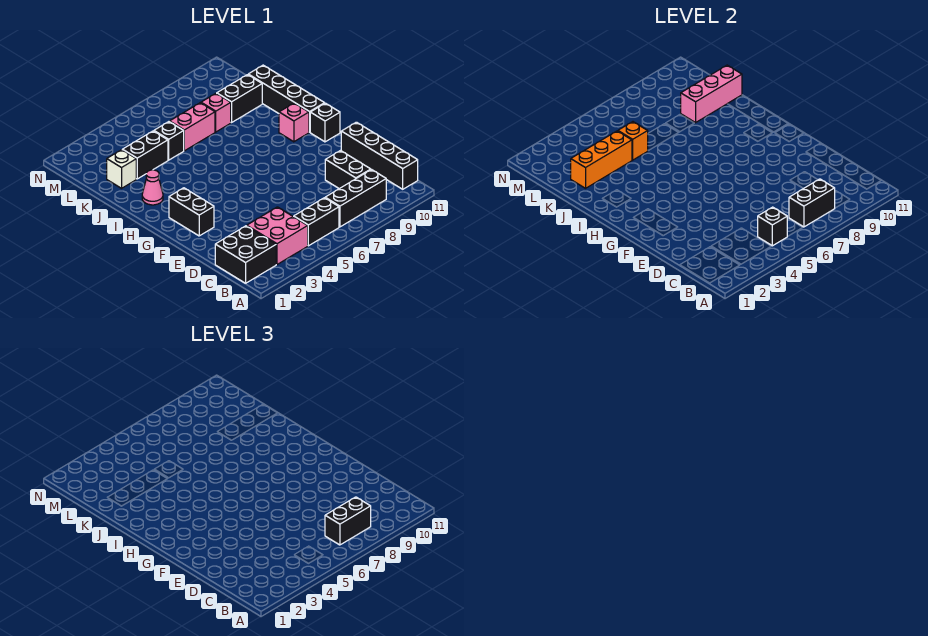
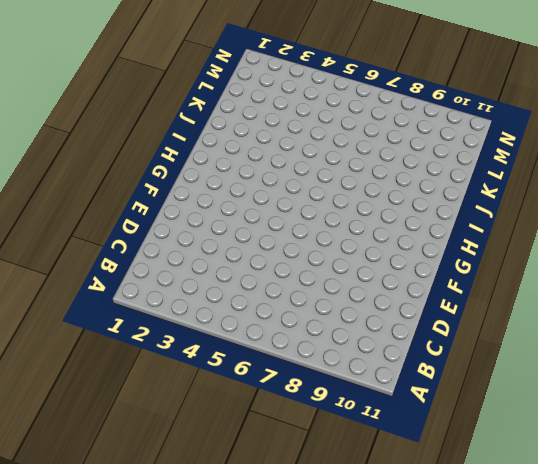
none -> black brick B1:C2 level 1
none -> pink brick B3:C4 level 1
none -> black brick B5:B6 level 1

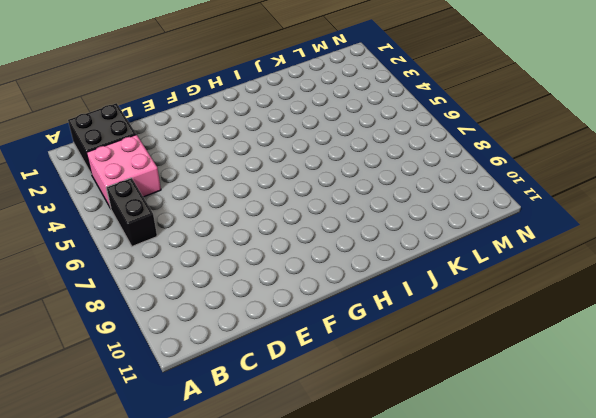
none -> black brick B7:B9 level 1
none -> black brick B11:E11 level 1
none -> black brick C9:D9 level 1

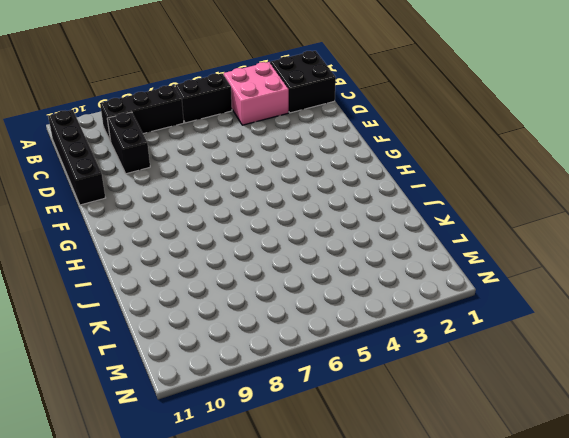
none -> black brick F2:G2 level 1
none -> black brick G11 level 1
none -> pink brick H10 level 1

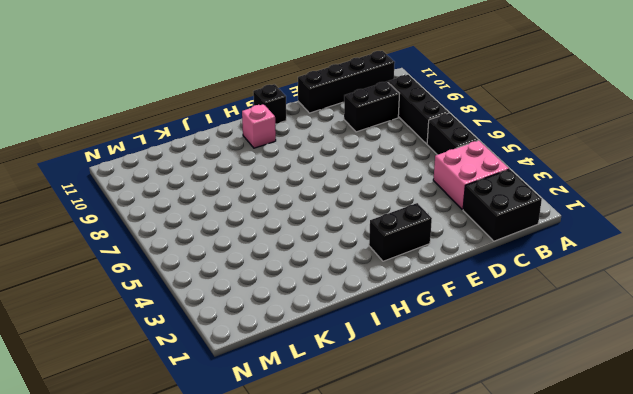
none -> black brick H11:K11 level 1
none -> pink cone I2 level 1
none -> white brick K2 level 1

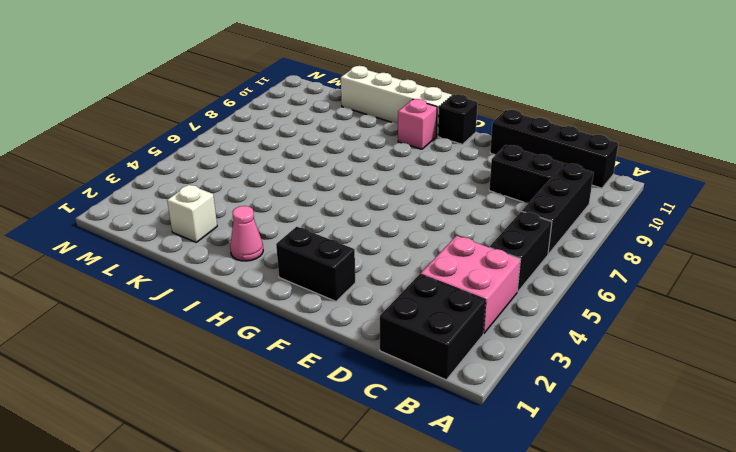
white brick H11:K11 level 1 -> black brick H11:K11 level 1
none -> black brick K3:K4 level 1
none -> black brick K5 level 1
none -> pink brick K6:K7 level 1

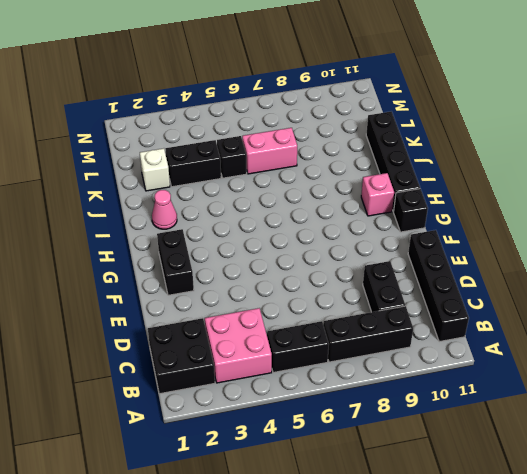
none -> pink brick K8 level 1
none -> black brick K9:K10 level 1
none -> black brick B5 level 2

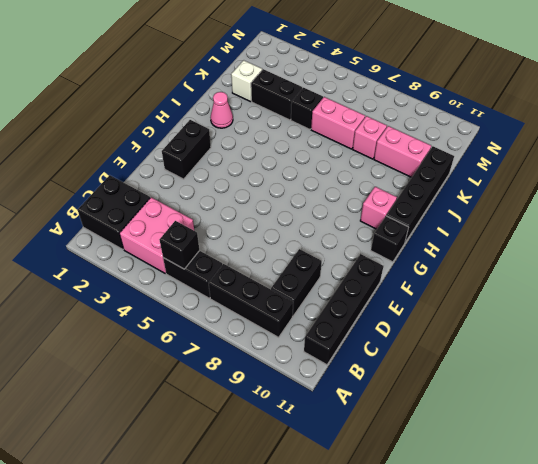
pink brick K9:K10 level 1 -> black brick K9:K10 level 1
none -> black brick B7:B8 level 2
none -> orange brick K2:K4 level 2
none -> orange brick K5 level 2

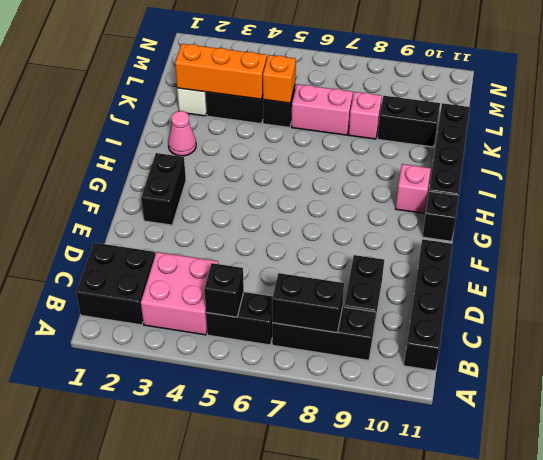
none -> pink brick K9:K11 level 2
none -> black brick B7:B8 level 3

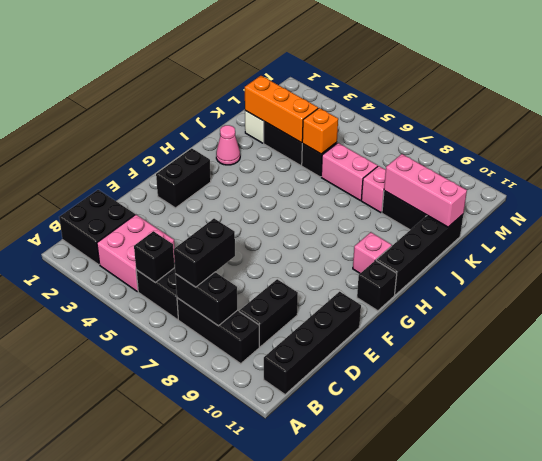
black brick B7:C7 level 3 -> black brick B7:B8 level 3

